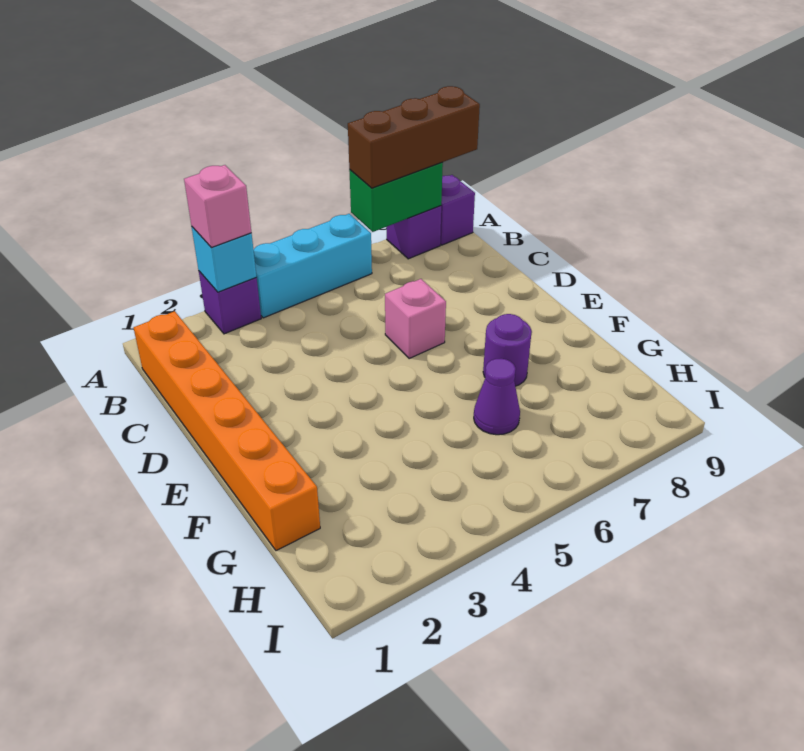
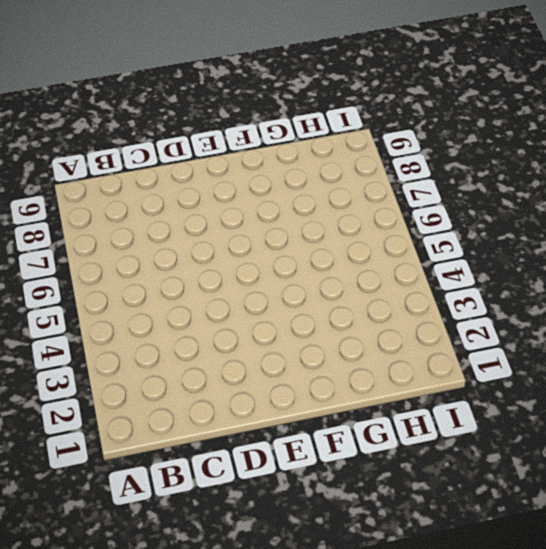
none -> purple brick A3 level 1
none -> cyan brick A4:A6 level 1
none -> purple brick A8 level 1

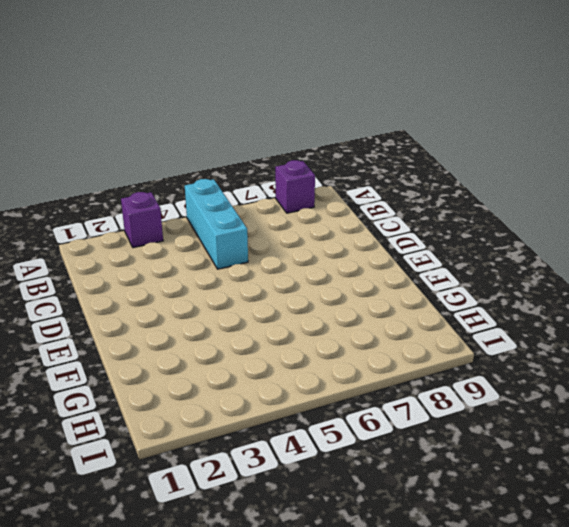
cyan brick A5:C5 level 1 -> cyan brick A4:A6 level 1
none -> purple brick A9 level 1
none -> orange brick B1:G1 level 1
none -> pink brick D6 level 1

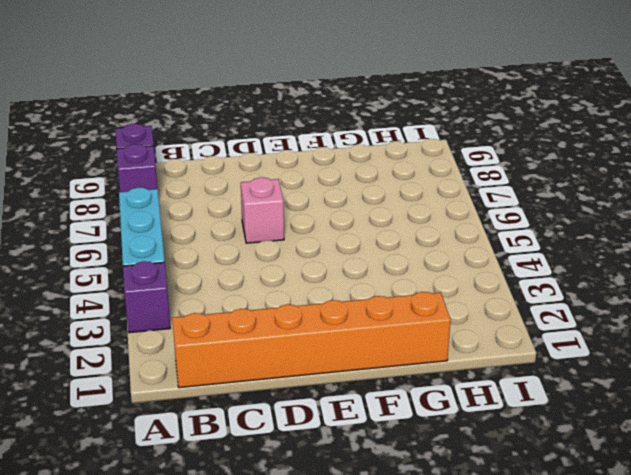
none -> purple round brick F7 level 1
none -> purple cone G6 level 1
none -> cyan brick A3 level 2

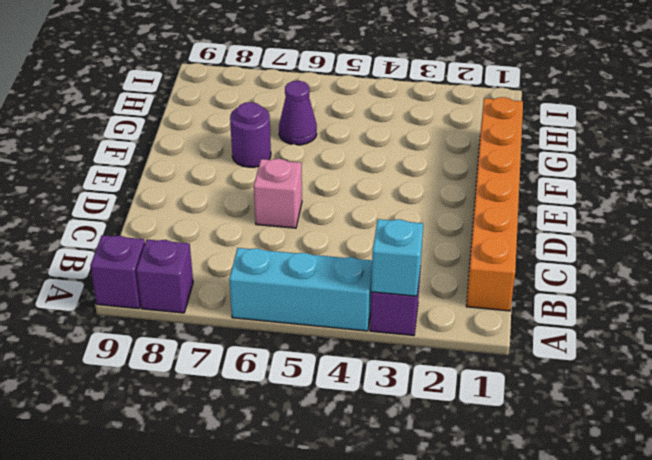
none -> green brick A7:A8 level 2
none -> pink brick A3 level 3
none -> brown brick A7:A9 level 3

